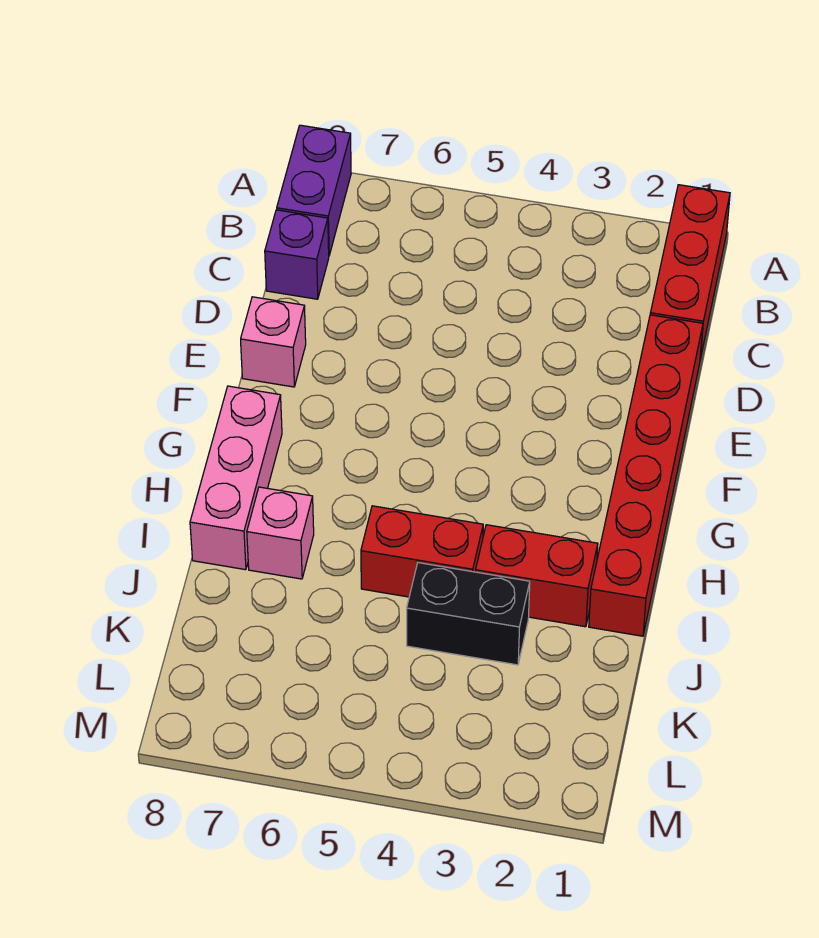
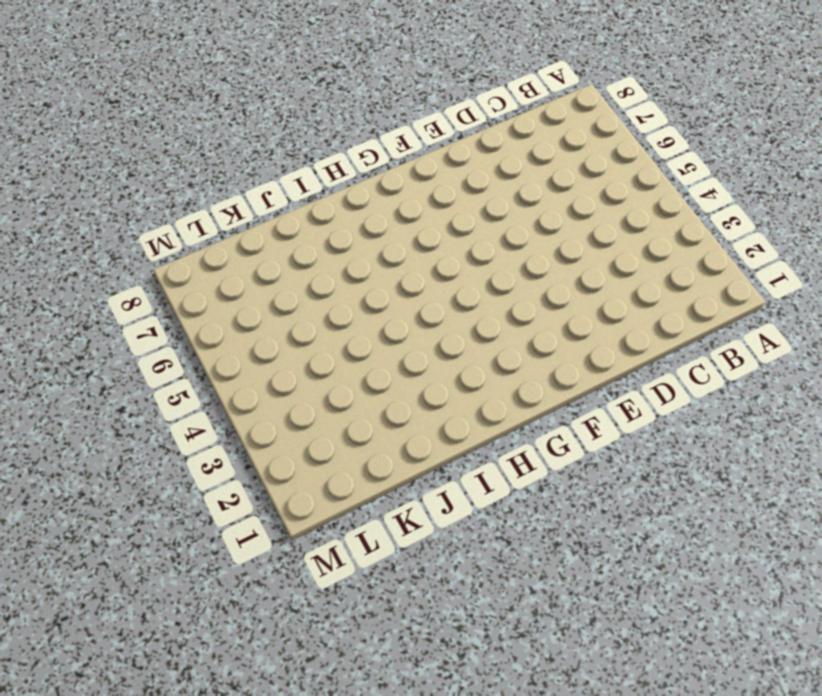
none -> red brick A1:C1 level 1
none -> purple brick A8:B8 level 1

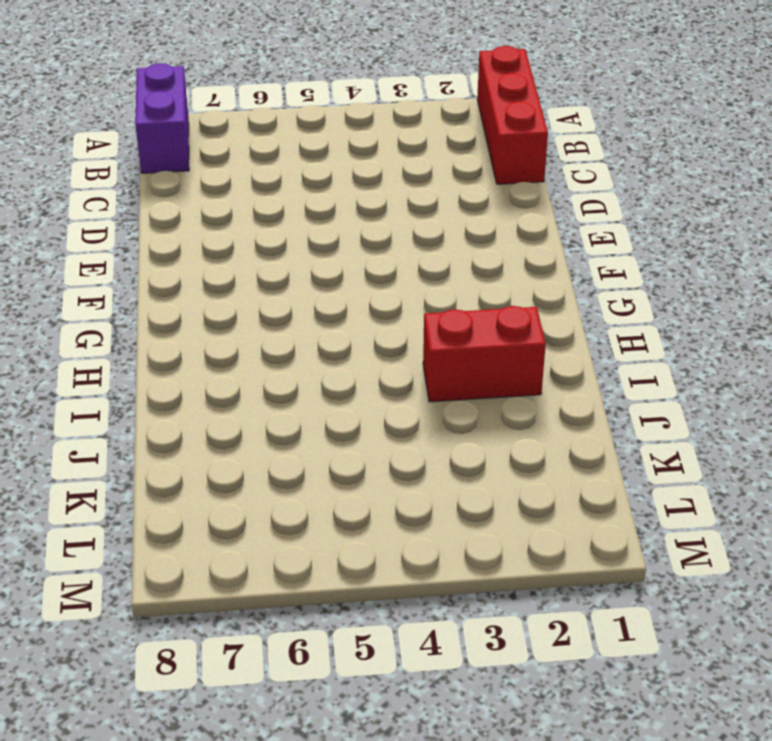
none -> purple brick C8 level 1
none -> red brick D1:I1 level 1

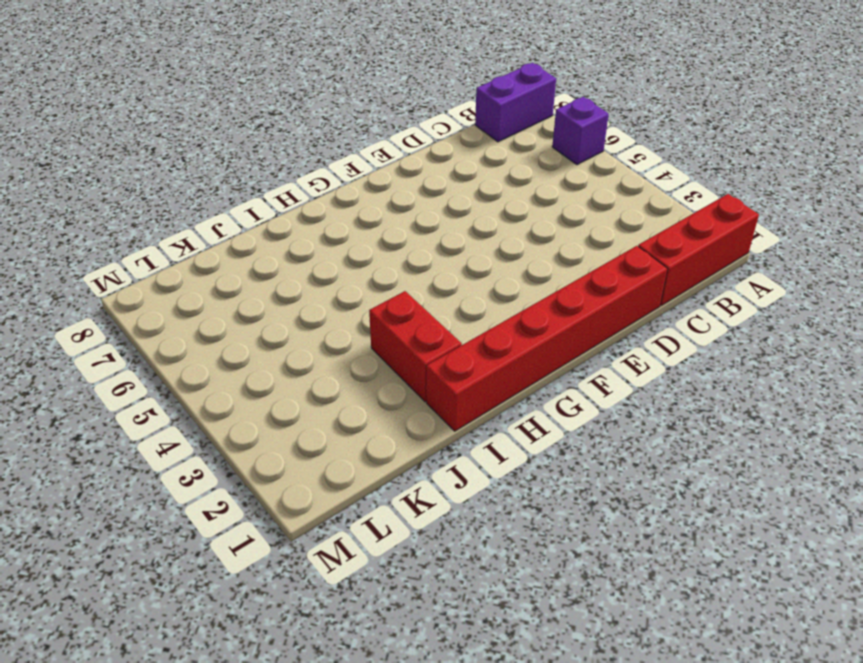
purple brick A6 level 1 -> purple brick C8 level 1
none -> pink brick E8 level 1
none -> pink brick G8:I8 level 1

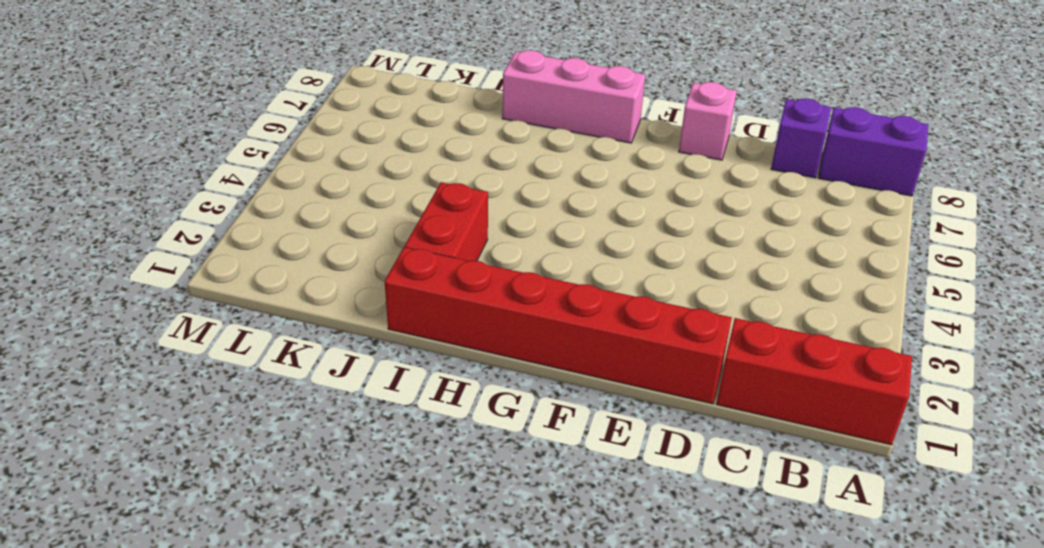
none -> red brick I4:I5 level 1
none -> pink brick I7 level 1

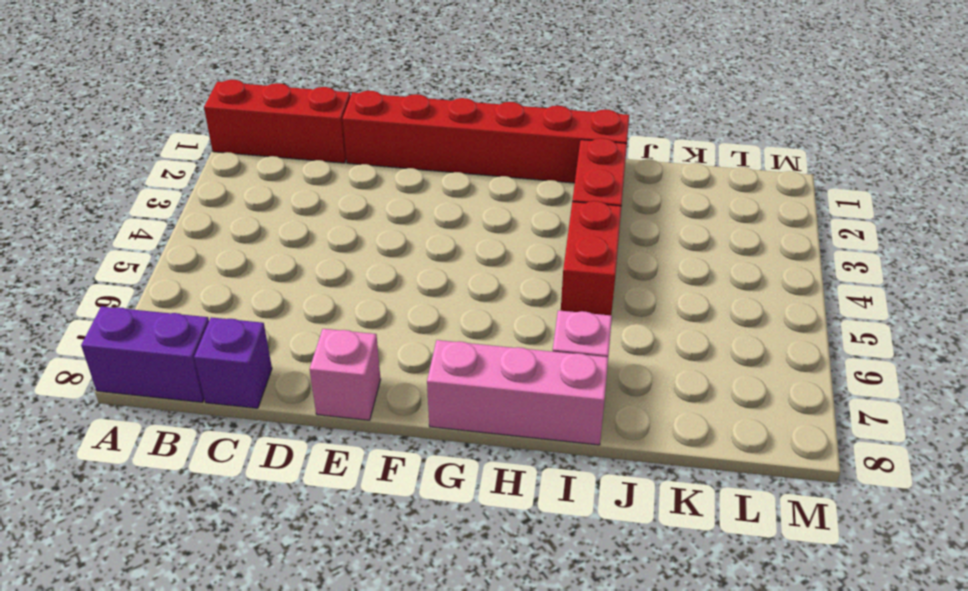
none -> black brick J3:J4 level 1

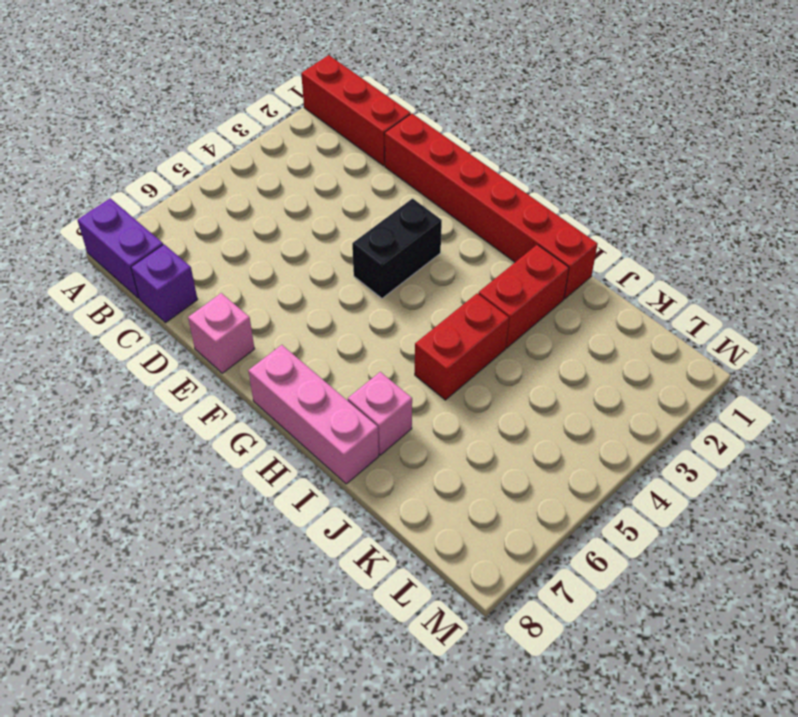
black brick F3:F4 level 1 -> black brick J3:J4 level 1

